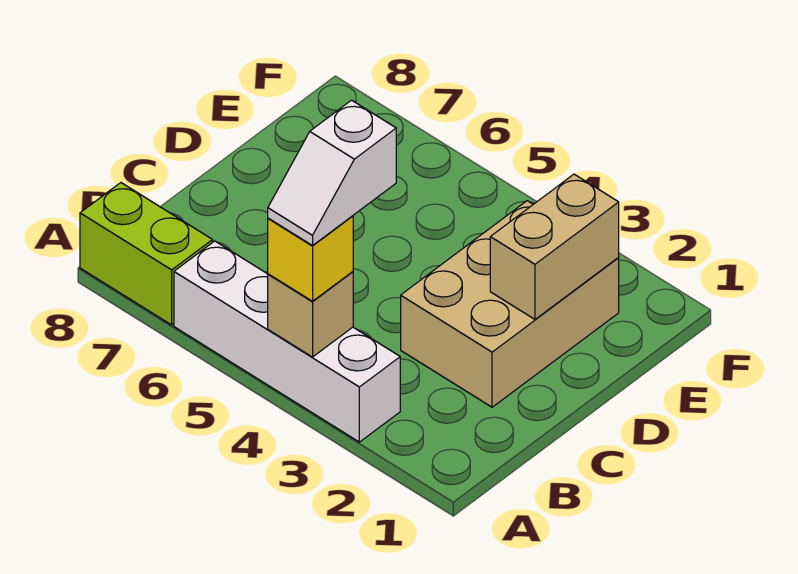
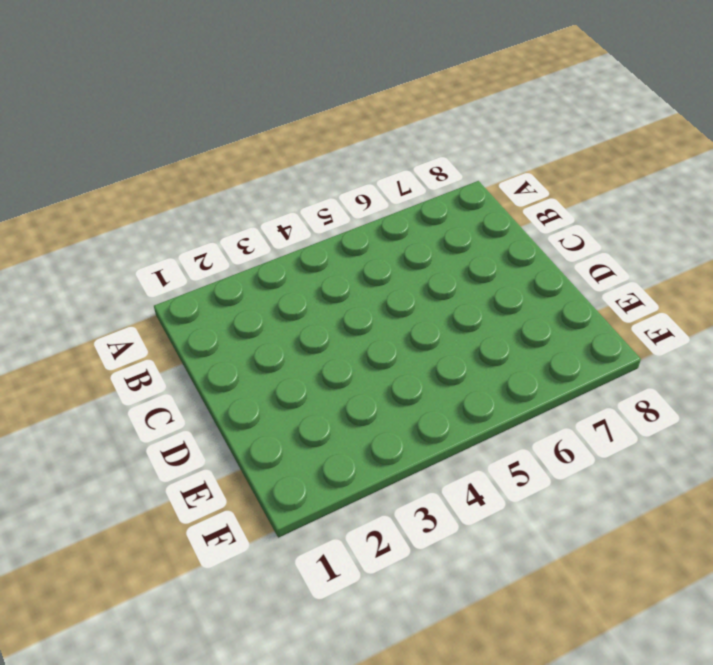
none -> white brick A3:A6 level 1
none -> lime brick A7:A8 level 1

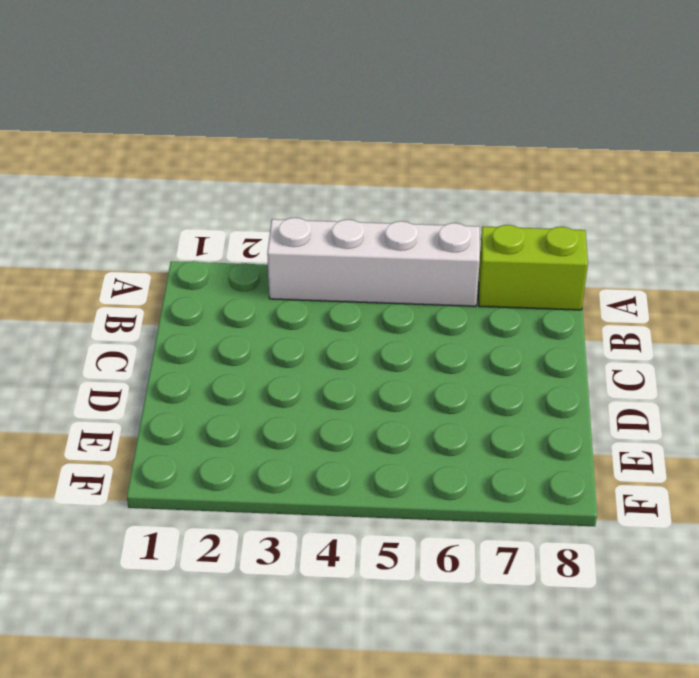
none -> tan brick C2:E3 level 1
none -> tan brick A4 level 2

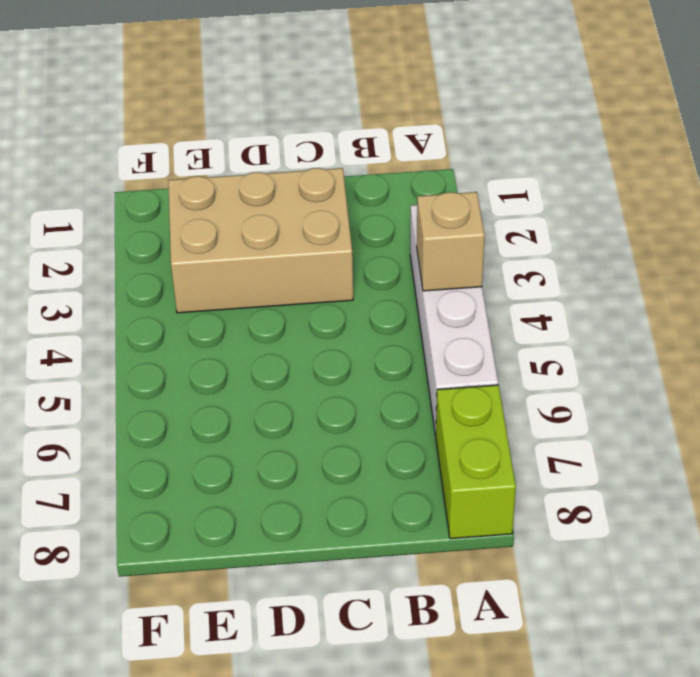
none -> tan brick D2:E2 level 2
none -> yellow brick A4 level 3

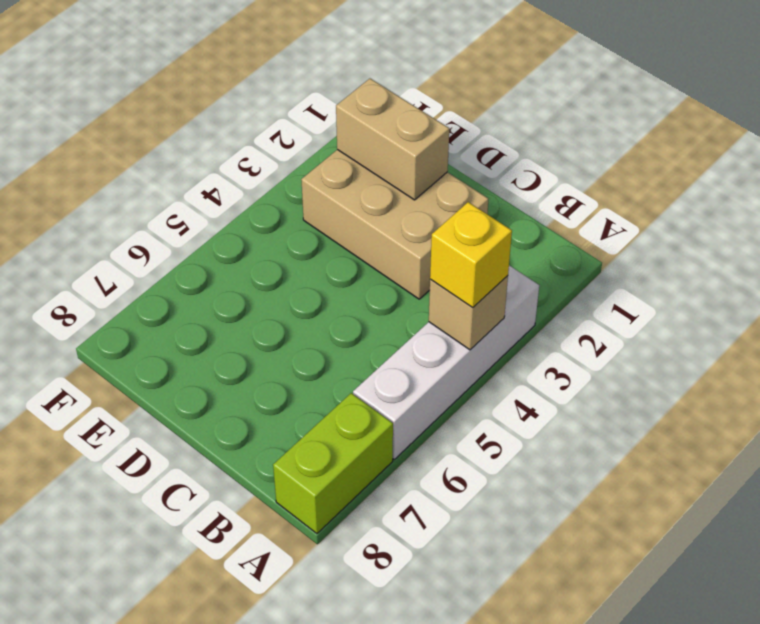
none -> white slope A4:B4 level 4 top B

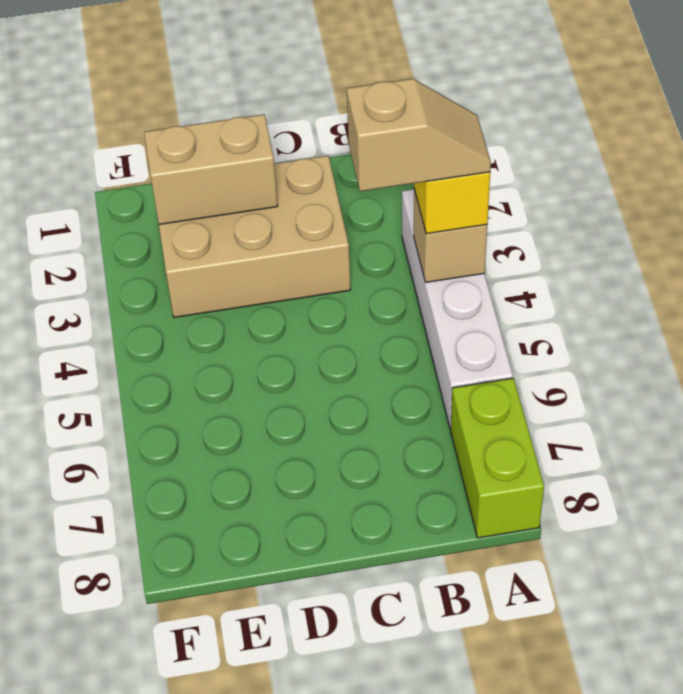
tan slope A4:B4 level 4 top B -> white slope A4:B4 level 4 top B

